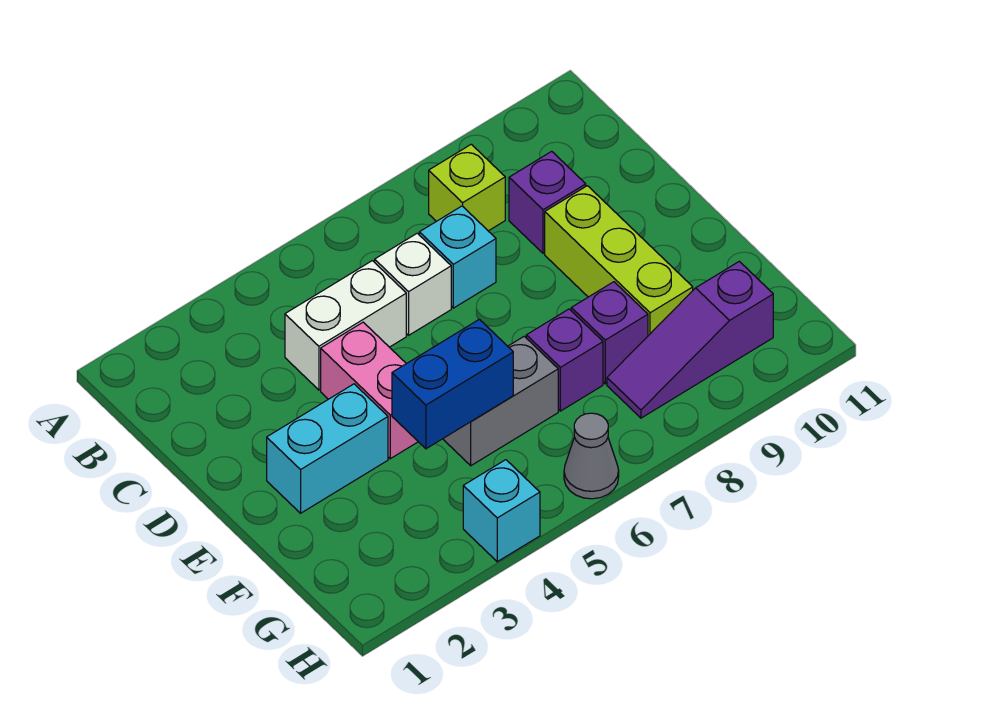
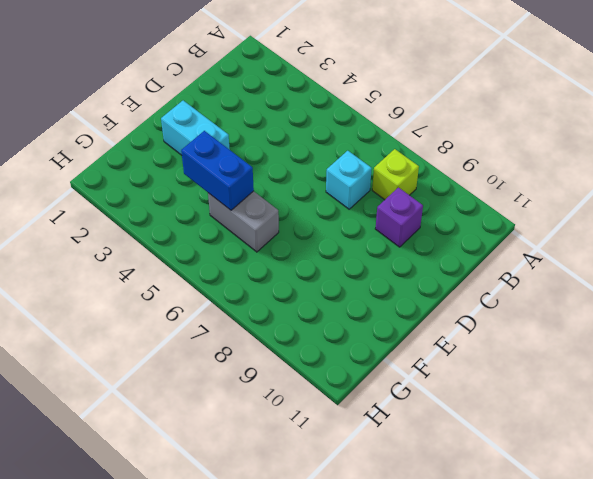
none -> white brick C4:C5 level 1
none -> white brick C6 level 1
none -> pink brick D4:E4 level 1

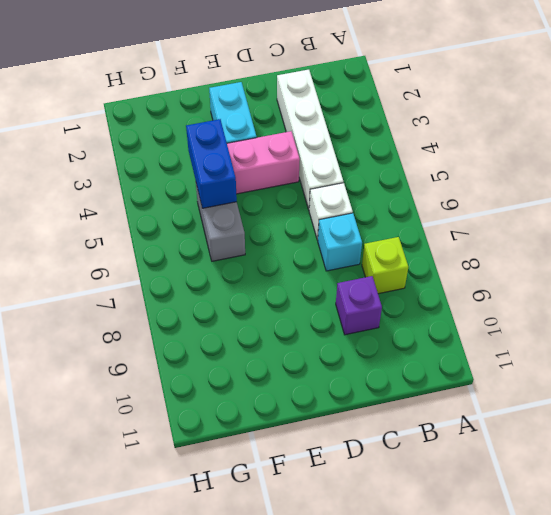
white brick C2:C5 level 1 -> white brick C4:C5 level 1
none -> lime brick D9:F9 level 1
none -> purple brick F7 level 1
none -> purple brick F8 level 1

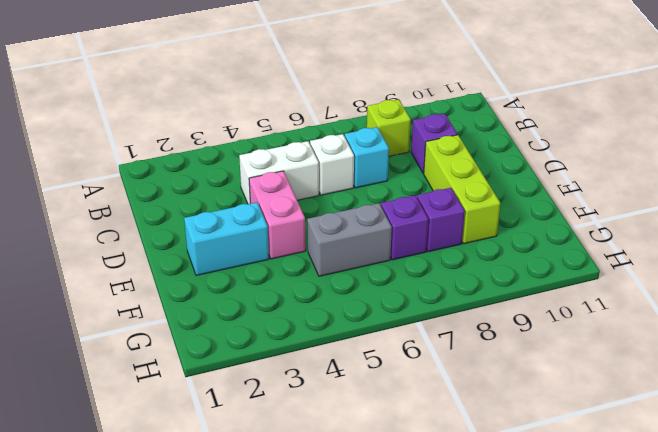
none -> purple slope G8:G10 level 1 top 10
none -> cyan brick H4 level 1
none -> grey cone H6 level 1

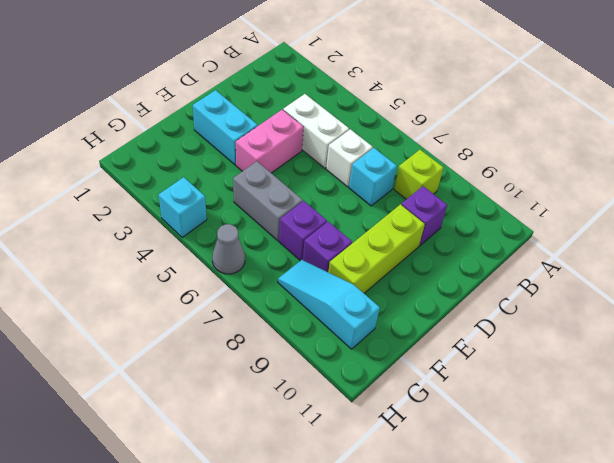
cyan slope G8:G10 level 1 top 10 -> purple slope G8:G10 level 1 top 10
none -> blue brick F4:F5 level 2

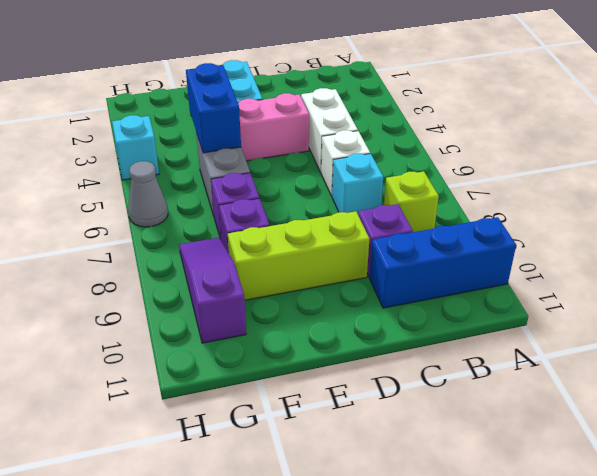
blue brick A10:C10 level 1 -> none

